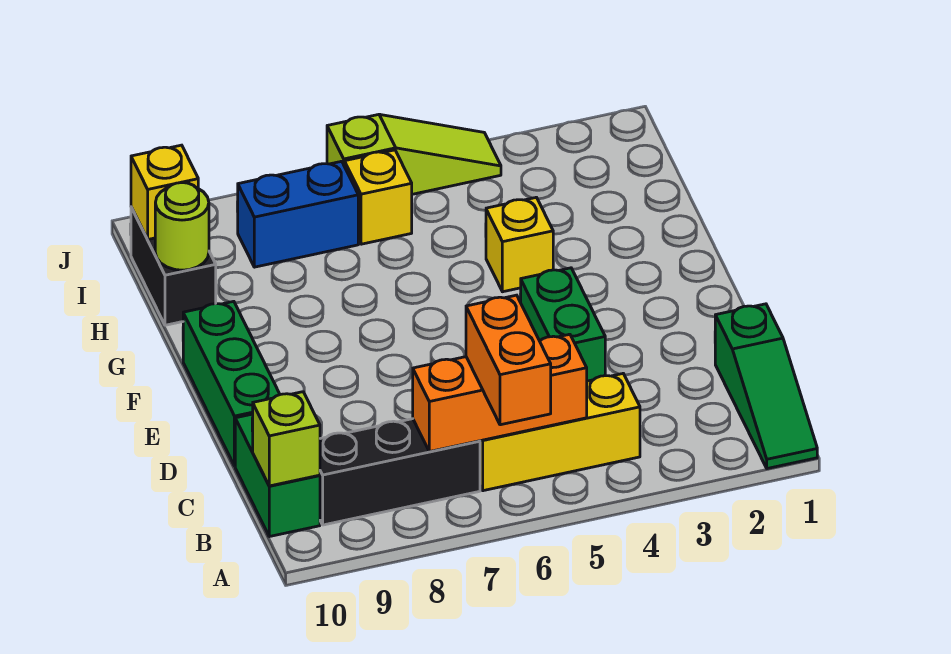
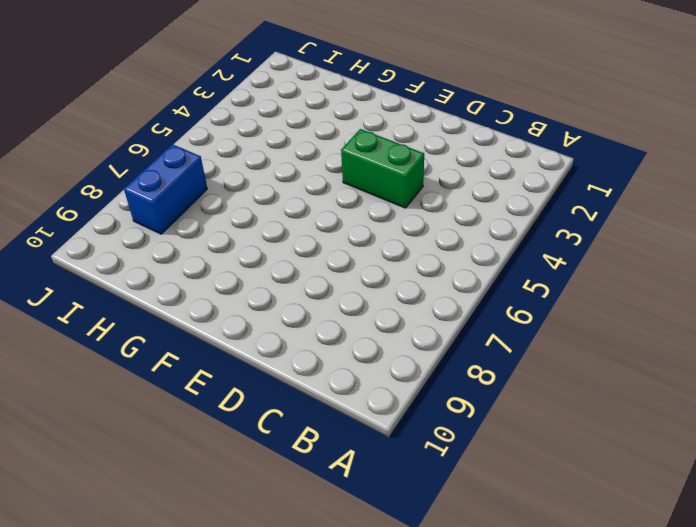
none -> green slope A1:C1 level 1 top C
none -> yellow brick B4:B6 level 1
none -> black brick B7:B9 level 1

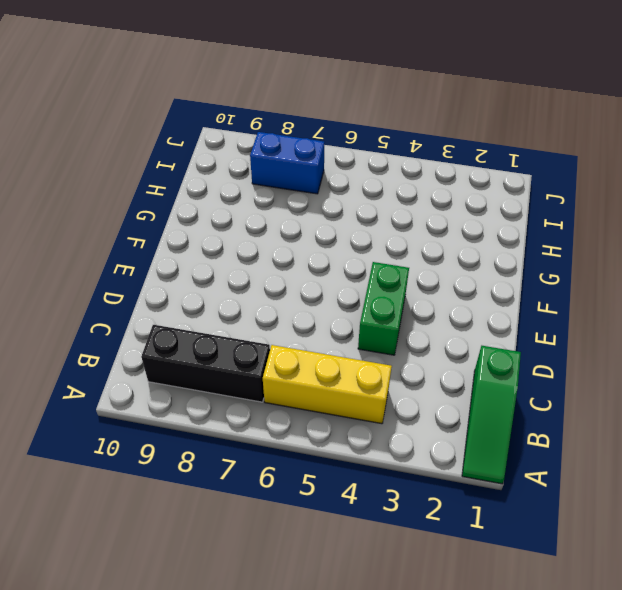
none -> green brick B10:C10 level 1
none -> green brick D10:F10 level 1
none -> yellow brick G4 level 1

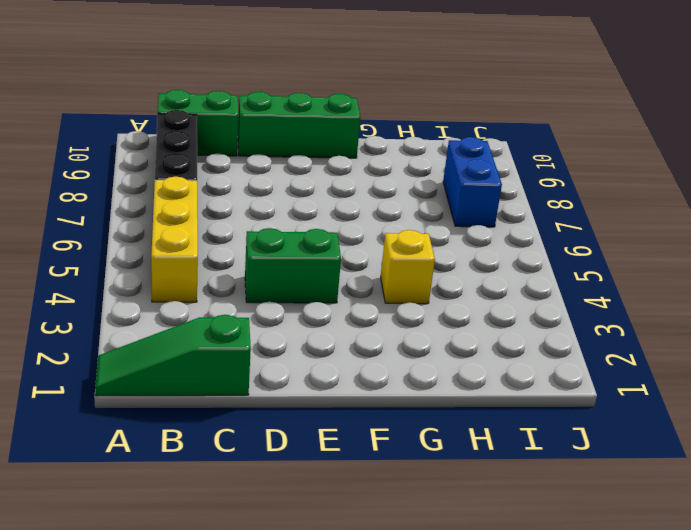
none -> black brick H10:I10 level 1
none -> yellow brick I6 level 1
none -> lime slope J4:J6 level 1 top 6

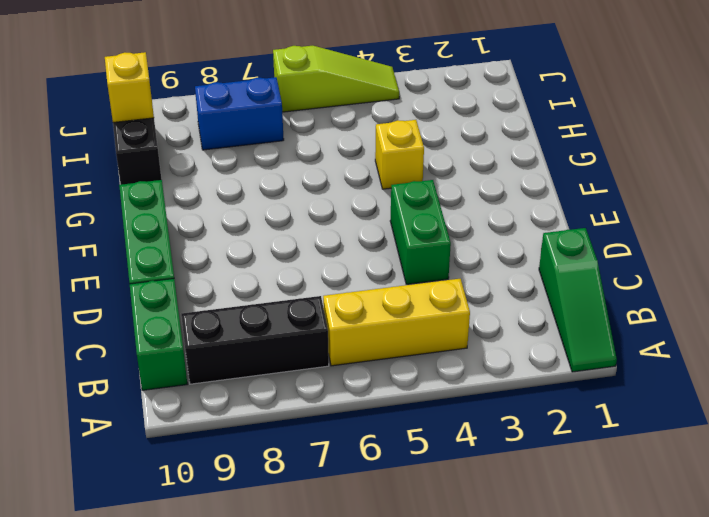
none -> yellow brick I6 level 1
none -> orange brick B5:B7 level 2
none -> lime brick B10 level 2

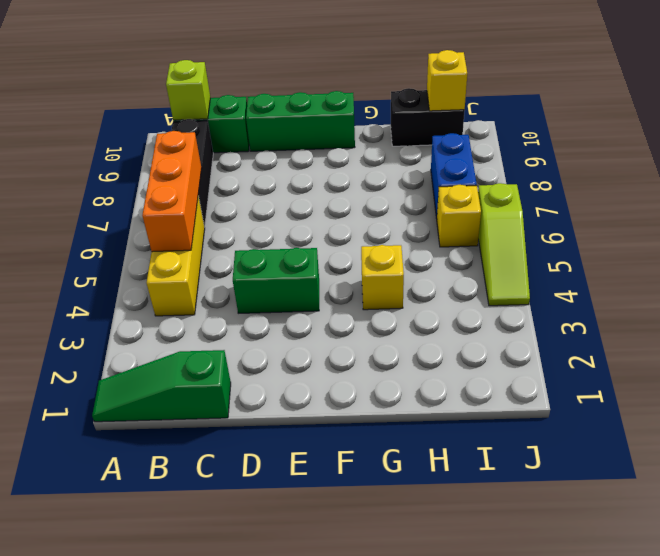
none -> lime round brick H10 level 2
none -> orange brick A6:B6 level 3

